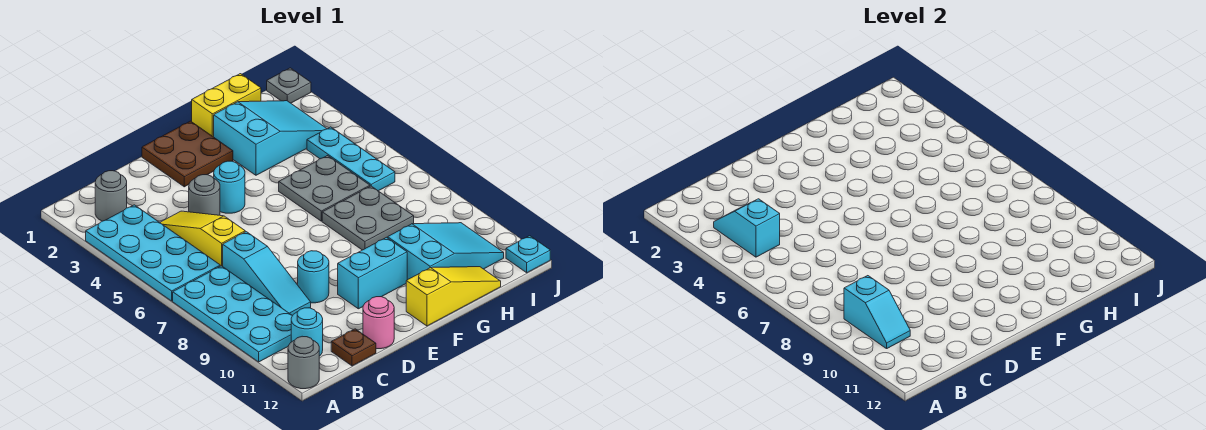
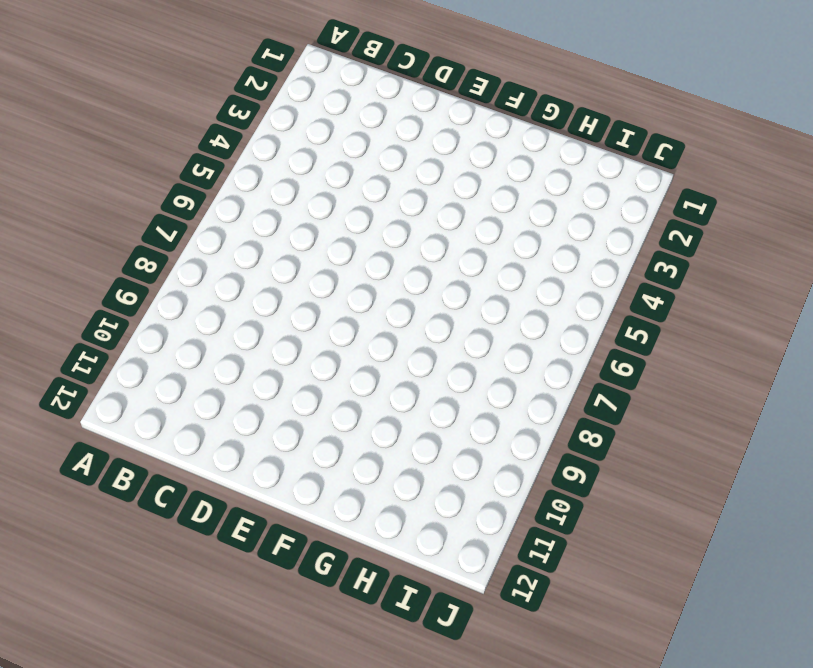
none -> cyan plate A3:B6 level 1
none -> cyan plate A7:B10 level 1
none -> grey round brick A12 level 1

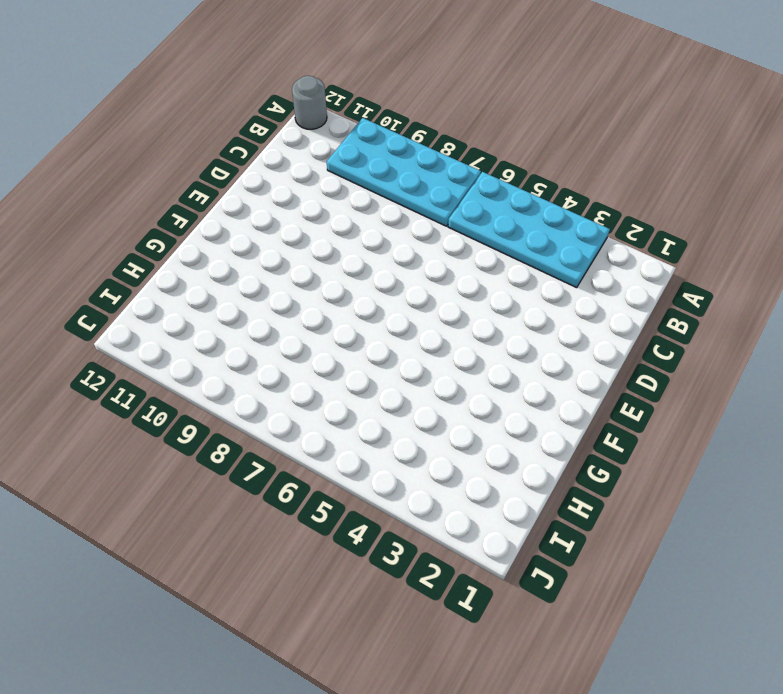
none -> grey round brick B2 level 1
none -> cyan round brick B11 level 1
none -> yellow slope C4:C6 level 1 top 6

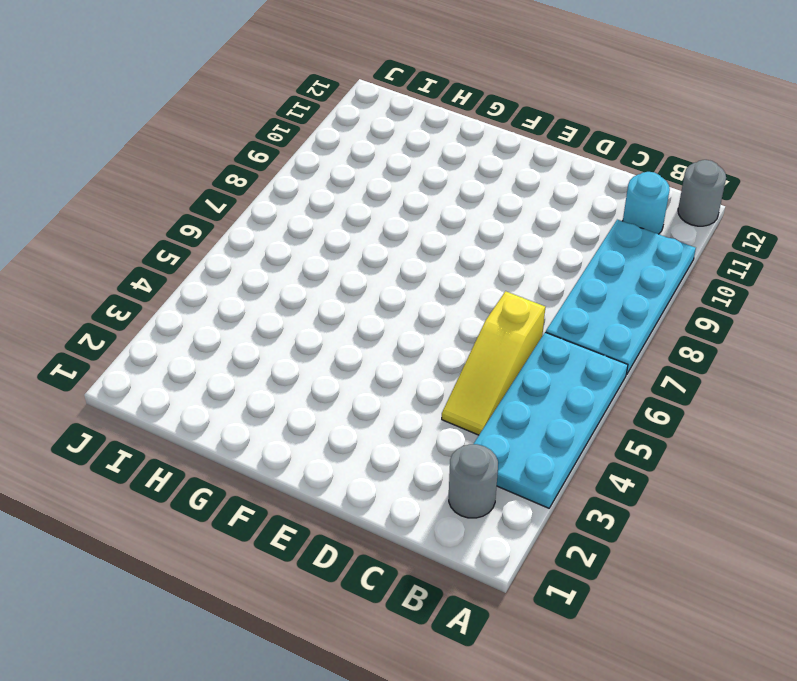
none -> cyan slope C7:C9 level 1 top 7
none -> brown plate C12 level 1
none -> grey round brick D4 level 1

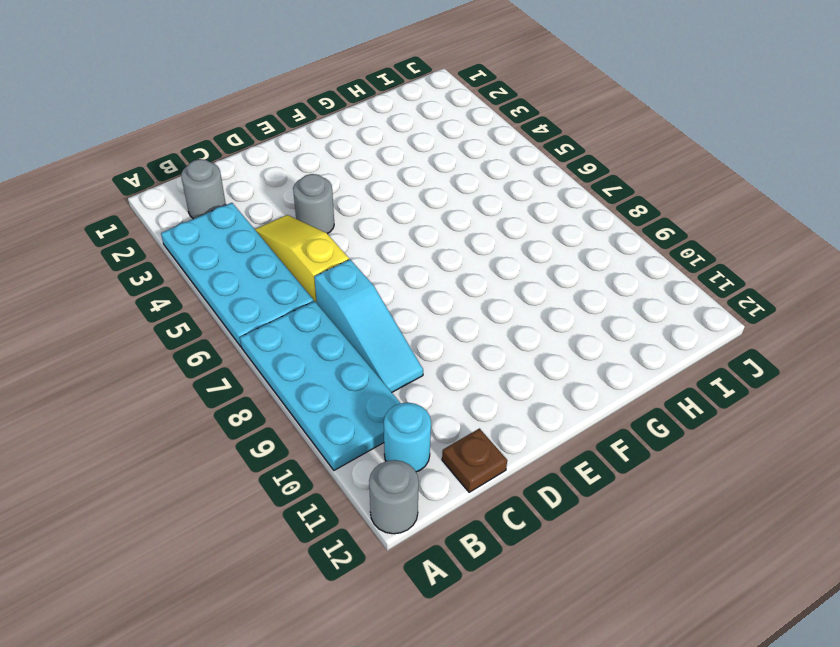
none -> cyan round brick D9 level 1
none -> pink round brick D12 level 1
none -> brown plate E1:F2 level 1

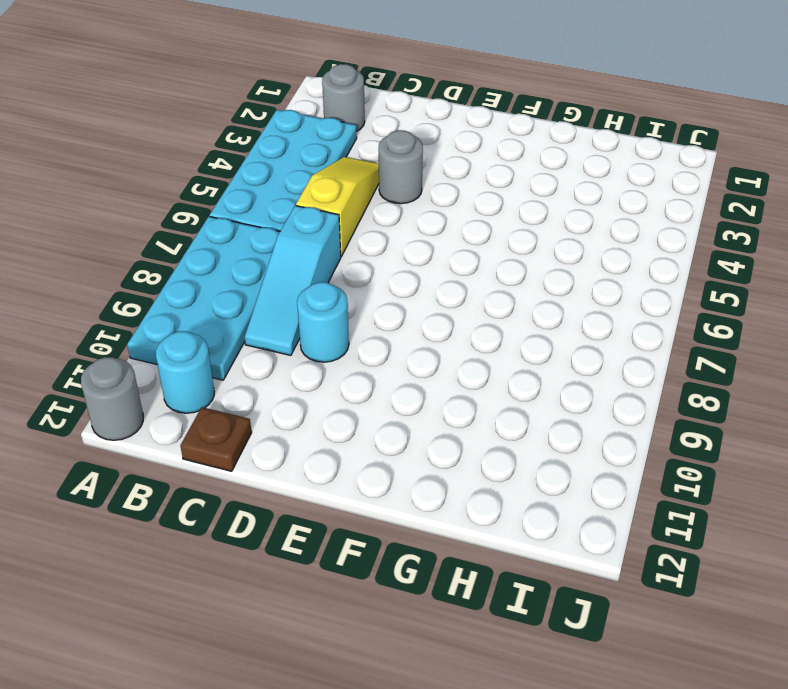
none -> pink round brick D12 level 1
none -> brown plate E1:F2 level 1
none -> cyan round brick E4 level 1

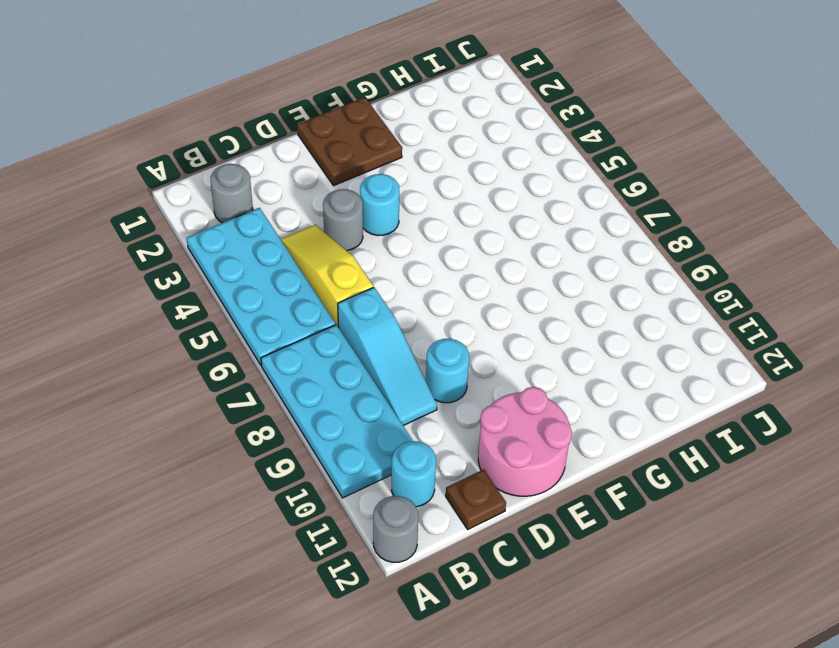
pink round brick D11:E12 level 1 -> pink round brick D12 level 1
none -> cyan brick E10:F10 level 1
none -> yellow slope F12:H12 level 1 top F
none -> yellow brick G1:H1 level 1

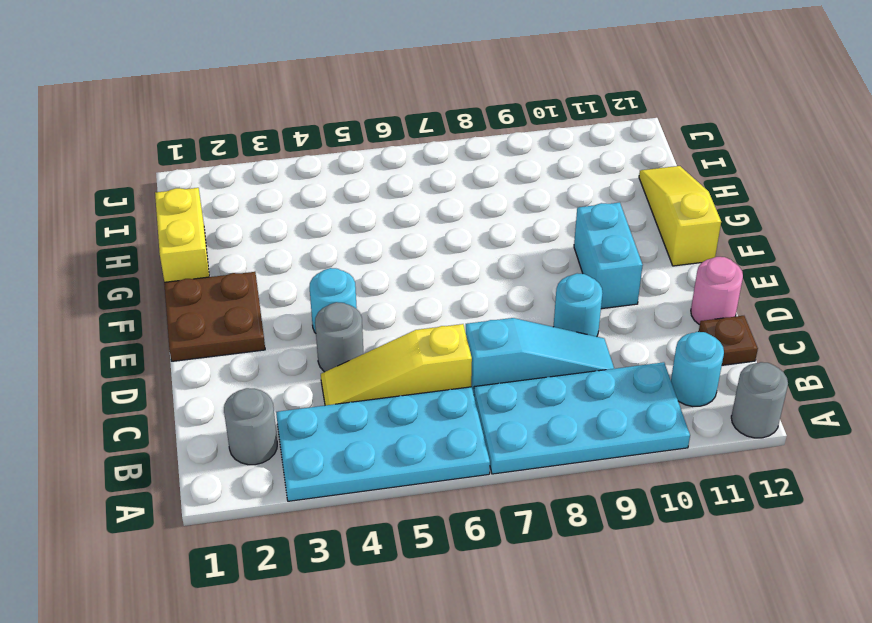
none -> cyan slope G2:I3 level 1 top G
none -> grey plate G5:H6 level 1
none -> grey plate G7:H8 level 1

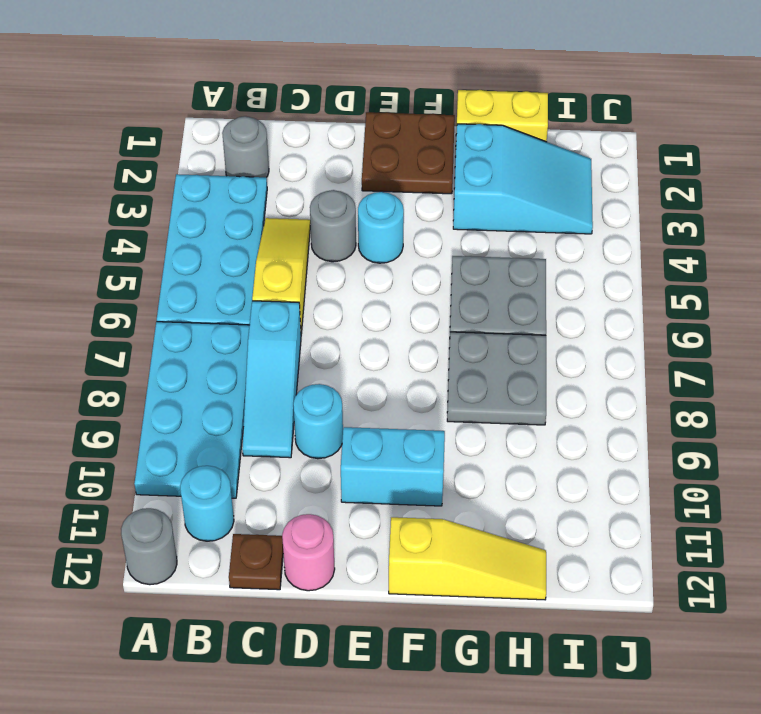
none -> cyan slope G10:I11 level 1 top G
none -> cyan plate I4:I6 level 1
none -> grey plate J1 level 1

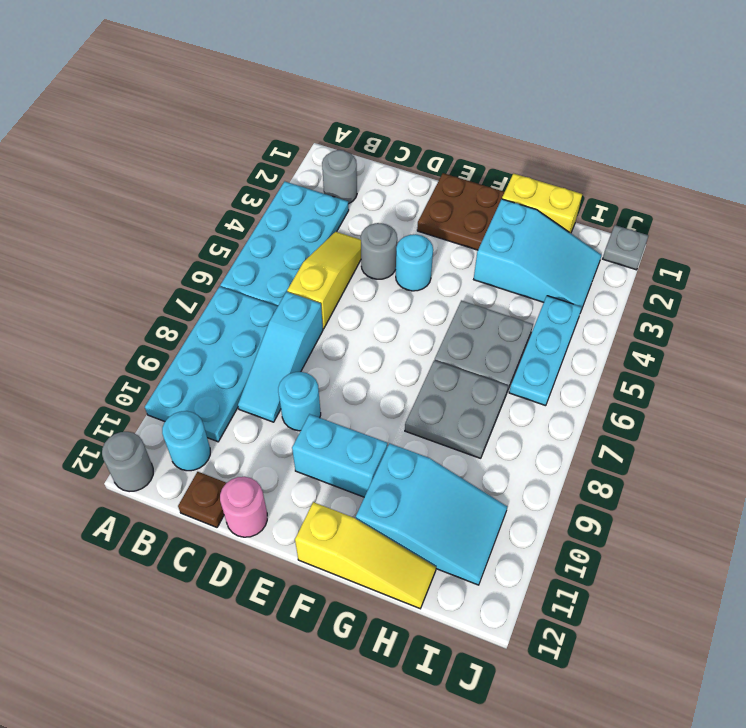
none -> cyan plate J12 level 1
none -> cyan slope B3:B4 level 2 top 4
none -> cyan slope B9:B10 level 2 top 9

